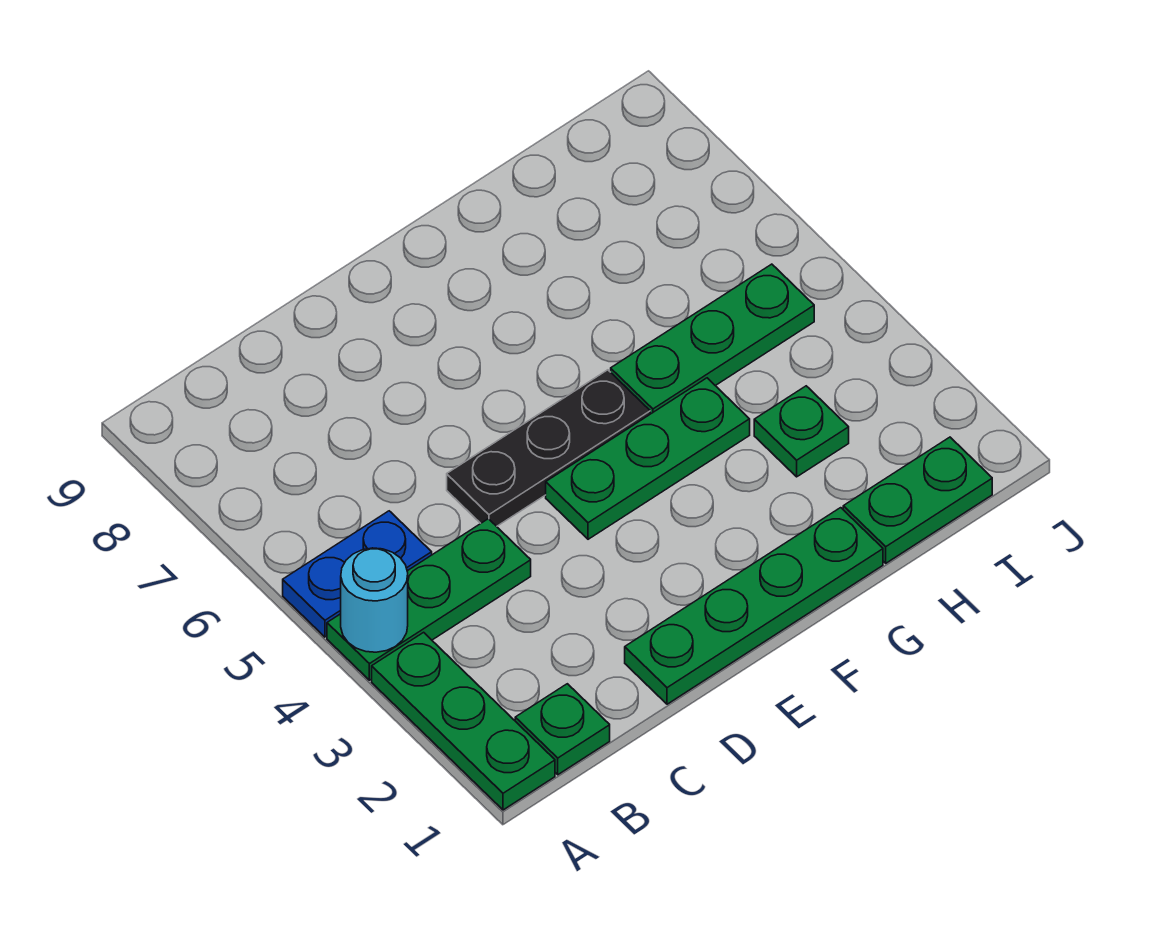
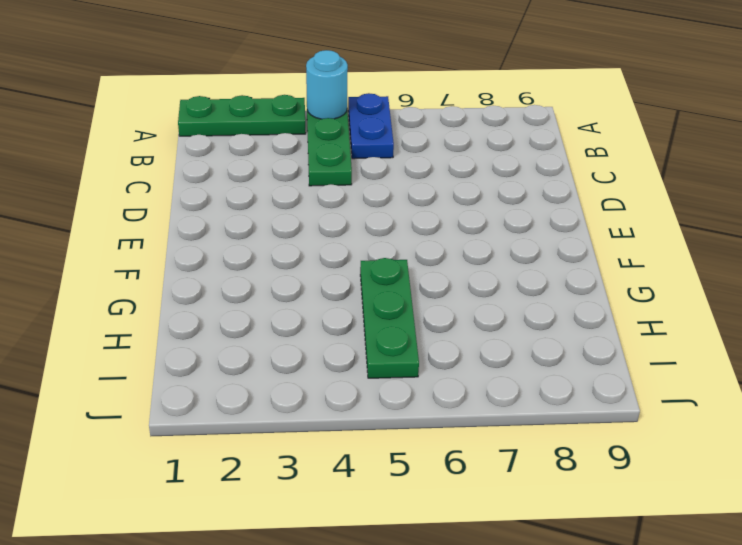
none -> green plate B1 level 1
none -> green plate D1:G1 level 1

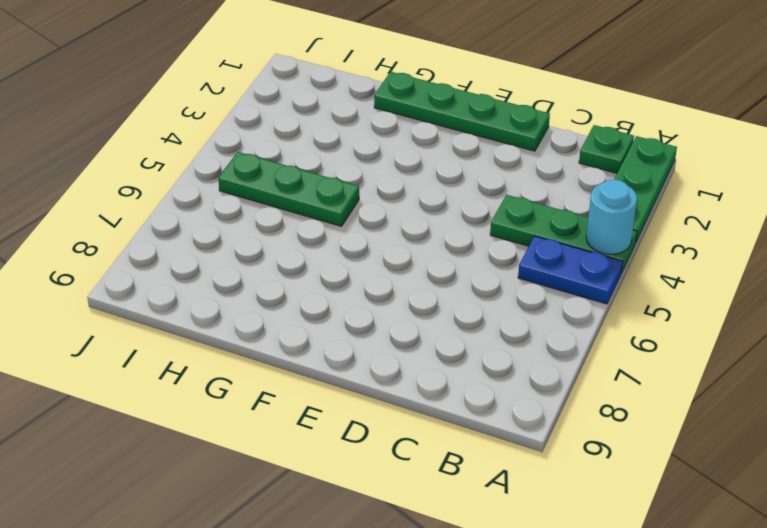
none -> black plate D5:F5 level 1
none -> green plate E4:G4 level 1

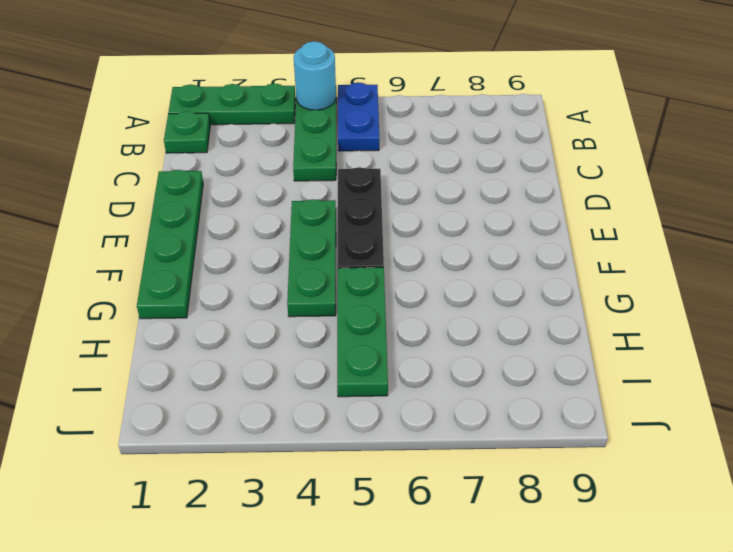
none -> green plate H1:I1 level 1
none -> green plate H3 level 1

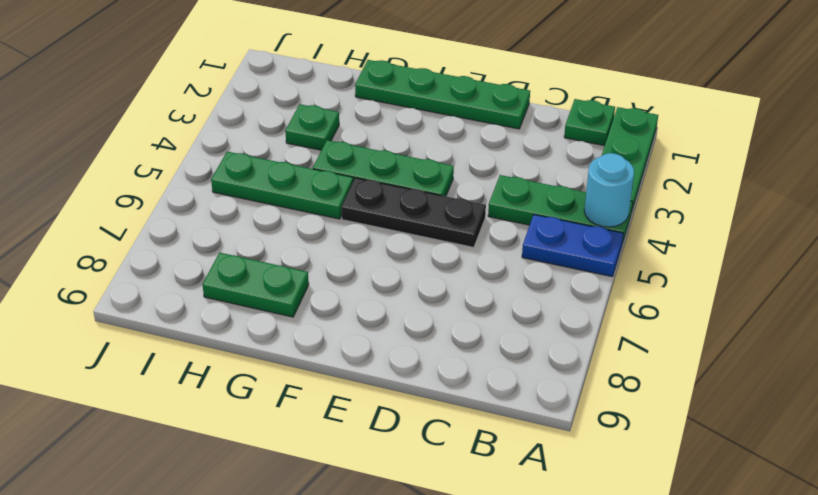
green plate G8:H8 level 1 -> green plate H1:I1 level 1

